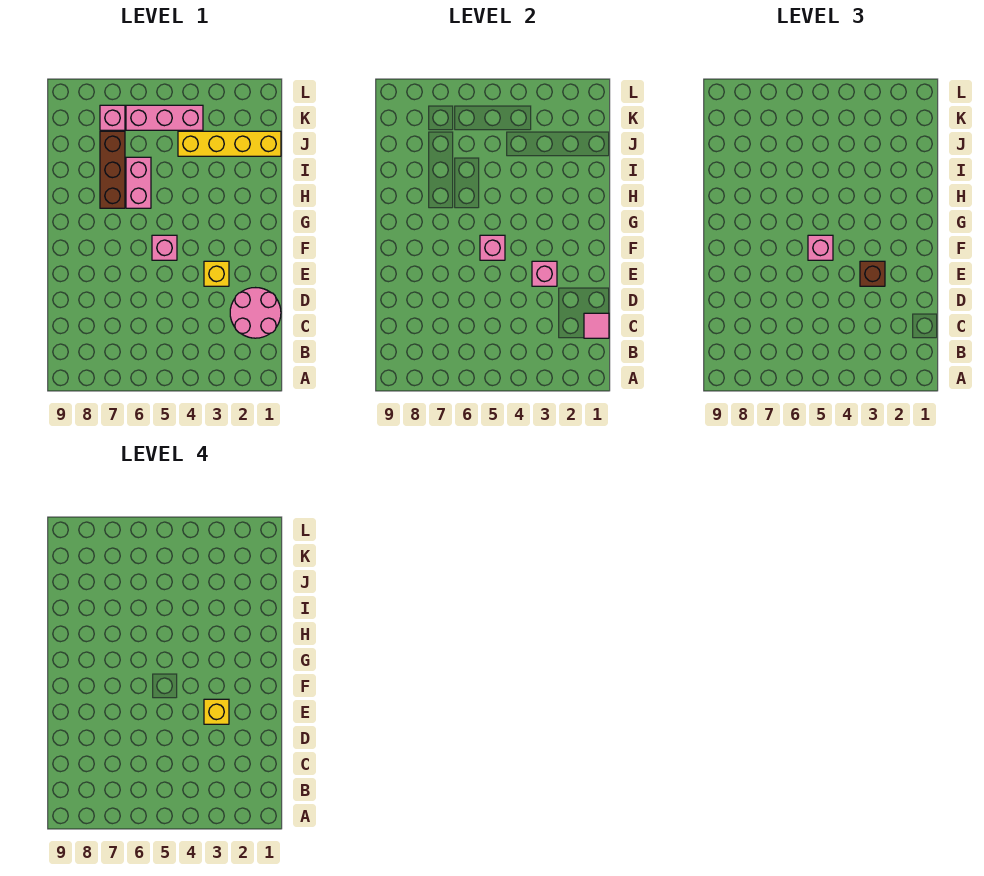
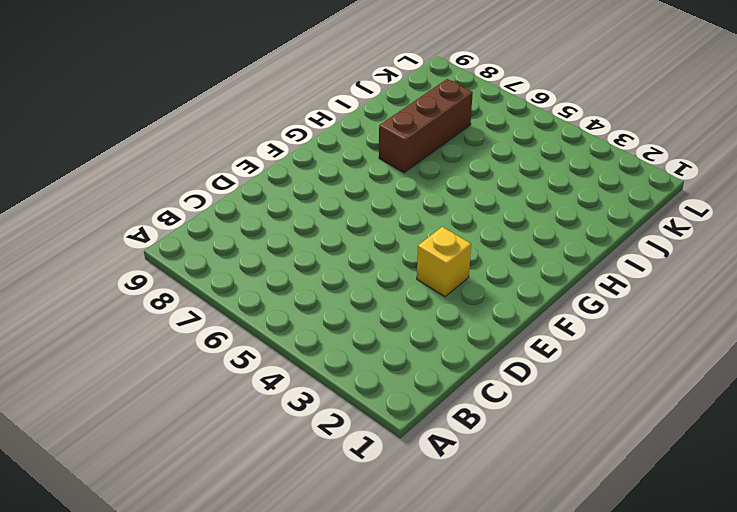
none -> pink round brick C1:D2 level 1
none -> pink brick F5 level 1
none -> pink brick H6:I6 level 1

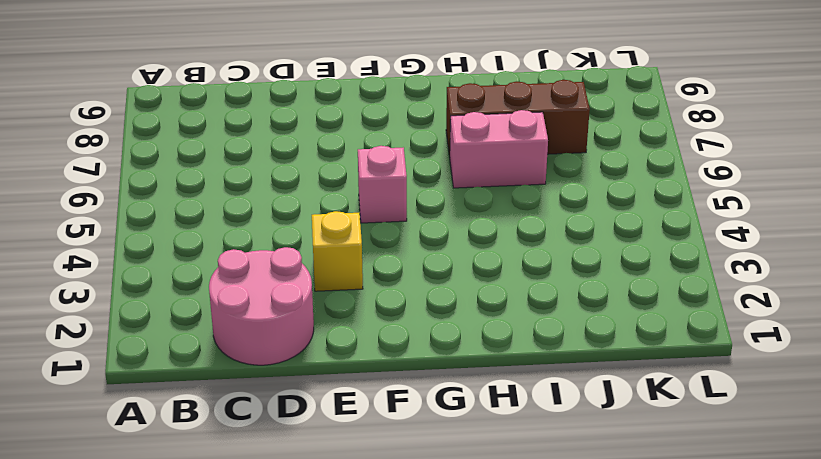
none -> yellow brick J1:J4 level 1
none -> pink brick K4:K6 level 1
none -> pink brick K7 level 1

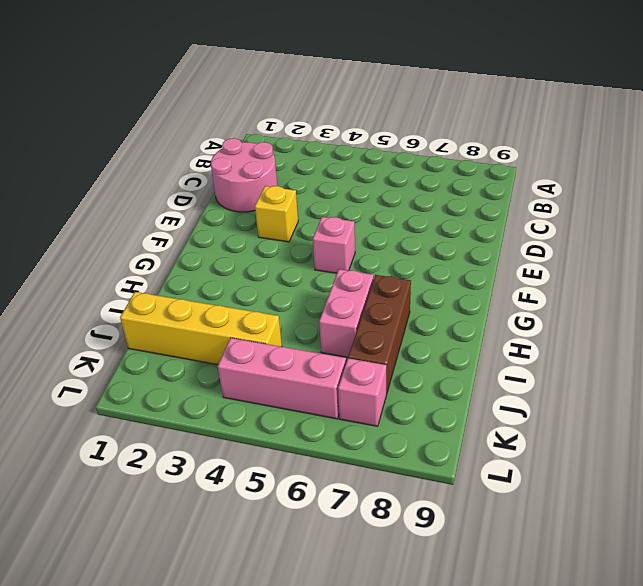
none -> pink tile C1 level 2
none -> pink brick E3 level 2
none -> pink brick F5 level 2

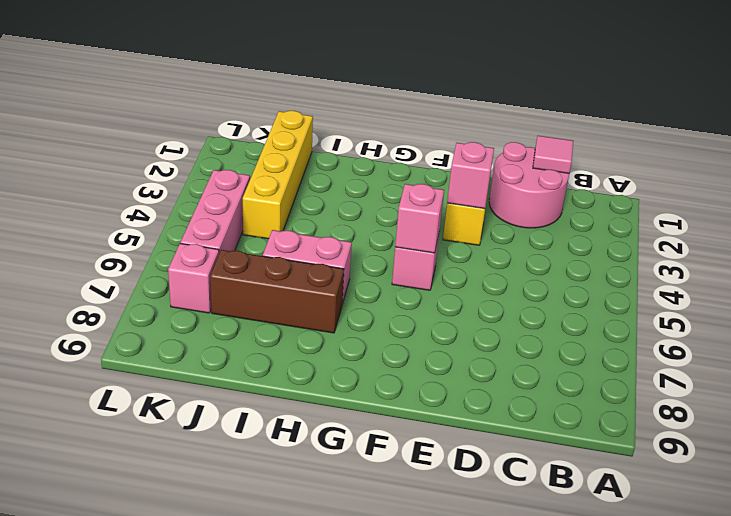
none -> brown brick E3 level 3
none -> pink brick F5 level 3
none -> yellow brick E3 level 4

